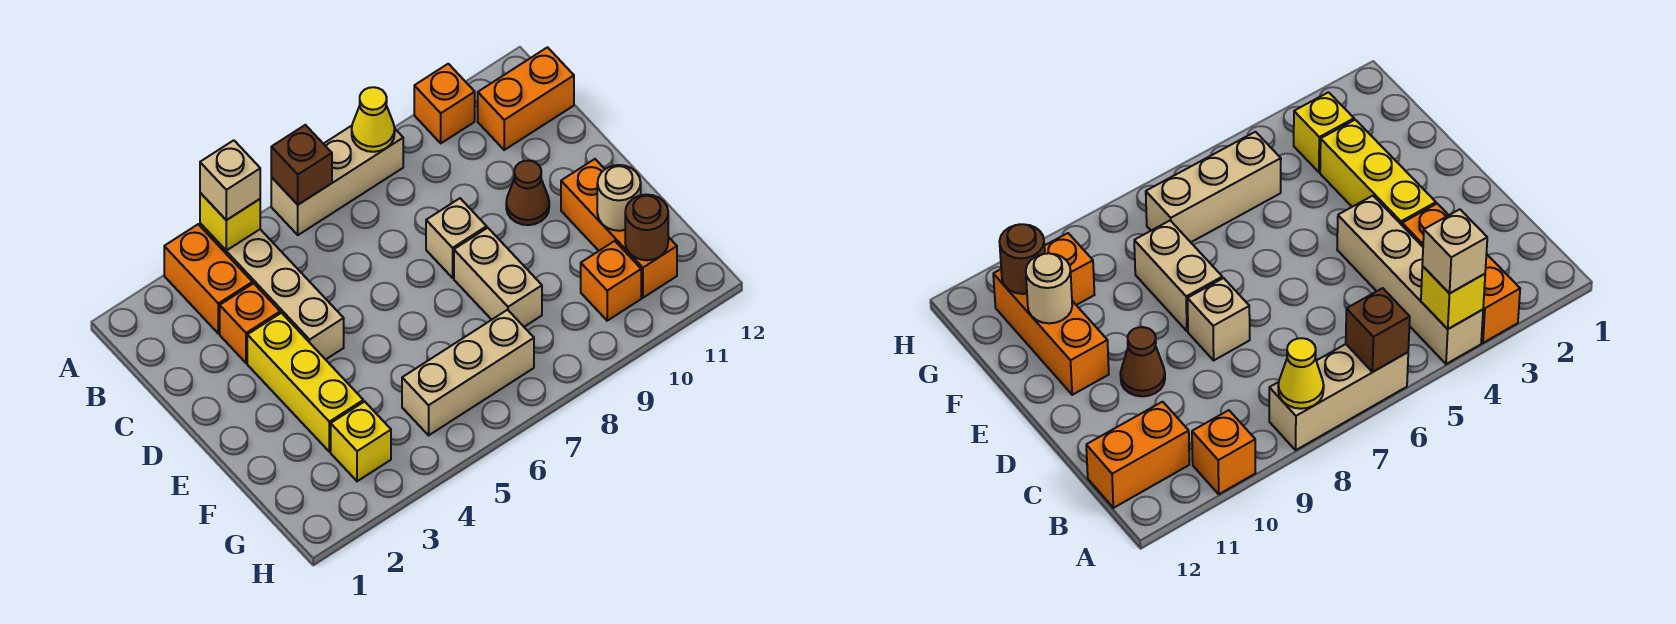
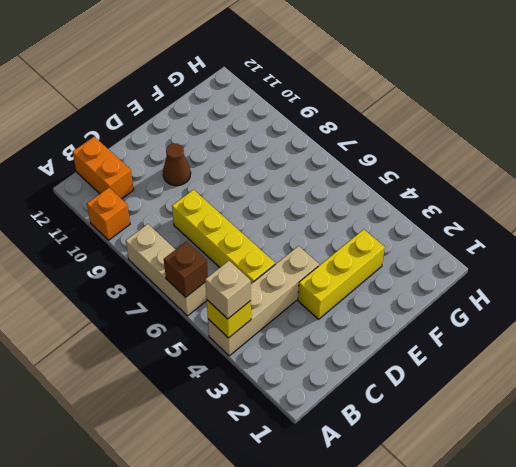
yellow brick C5:C8 level 1 -> none
none -> orange brick A3:B3 level 1
none -> orange brick C3 level 1
none -> tan brick D8 level 1

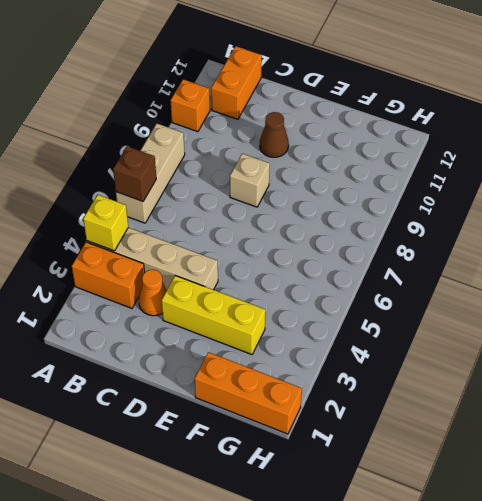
orange cone C3 level 1 -> orange brick C3 level 1
orange brick F1:H1 level 1 -> orange brick E11:G11 level 1
none -> tan brick E8:F8 level 1
none -> yellow brick G3 level 1
none -> tan brick G5:G7 level 1

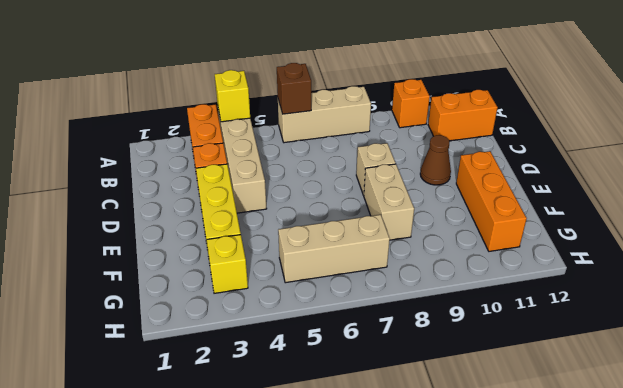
none -> orange brick G10 level 1
none -> yellow cone A8 level 2
none -> tan round brick F11 level 2

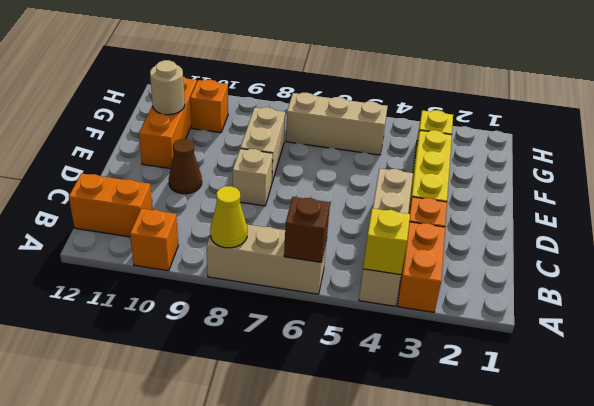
none -> brown round brick G11 level 2
none -> tan brick A4 level 3

